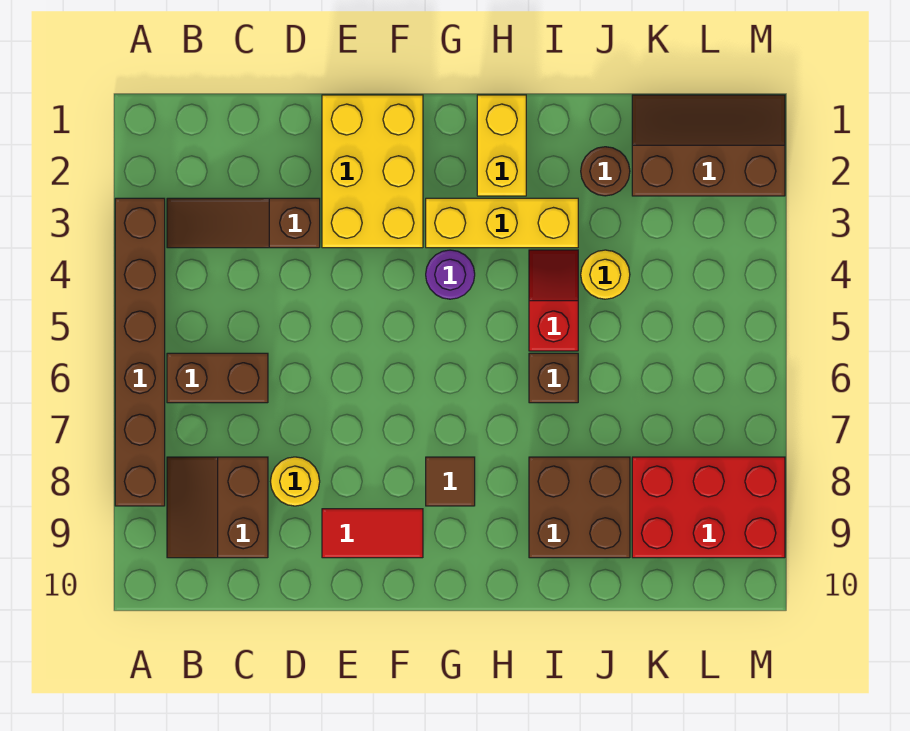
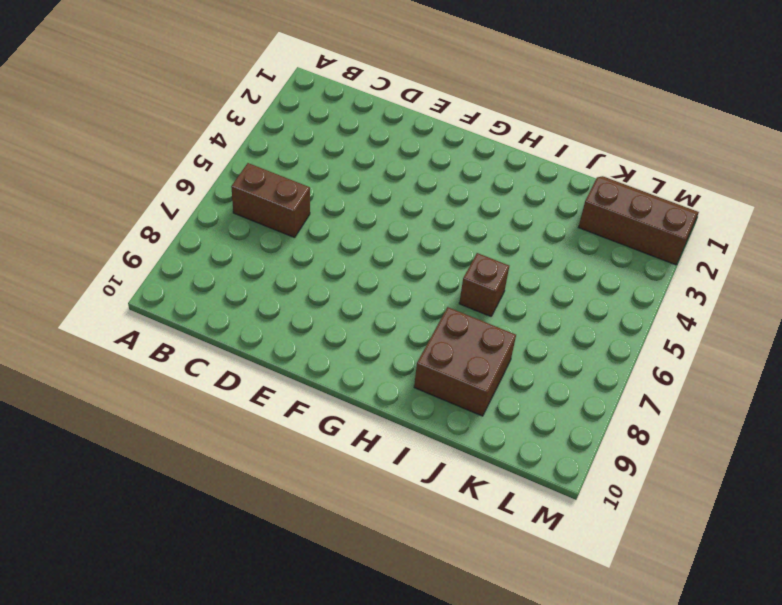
none -> brown brick A3:A8 level 1
none -> brown slope B3:D3 level 1 top D
none -> brown slope B8:C9 level 1 top C

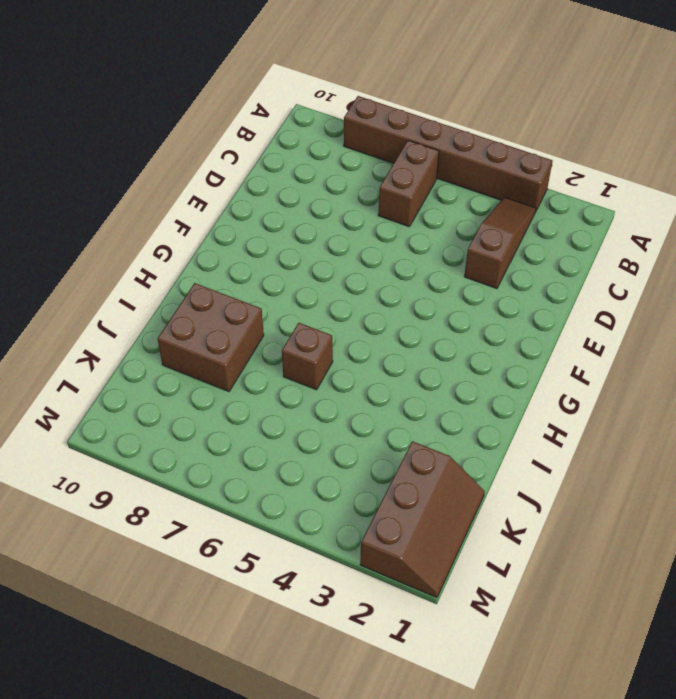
none -> brown slope B8:C9 level 1 top C
none -> yellow round brick D8 level 1
none -> yellow brick E1:F3 level 1

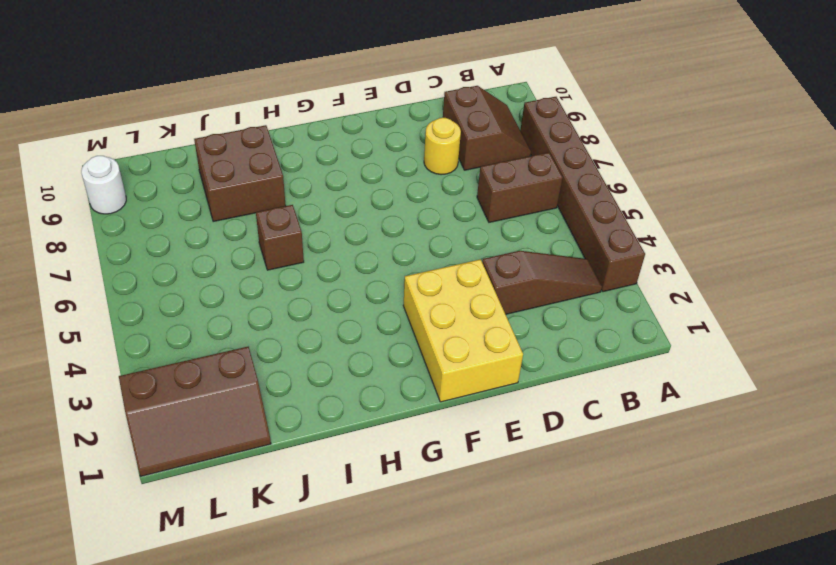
white round brick M9 level 1 -> red brick K8:M9 level 1
none -> red tile E9:F9 level 1
none -> yellow brick G3:I3 level 1
none -> purple round brick G4 level 1

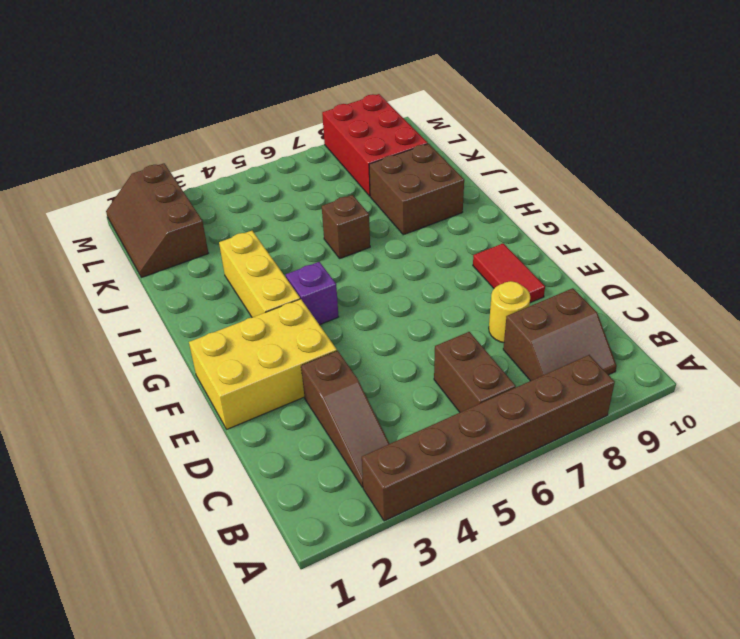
purple brick G4 level 1 -> purple round brick G4 level 1
none -> brown tile G8 level 1
none -> yellow brick H1:H2 level 1
none -> red slope I4:I5 level 1 top 5

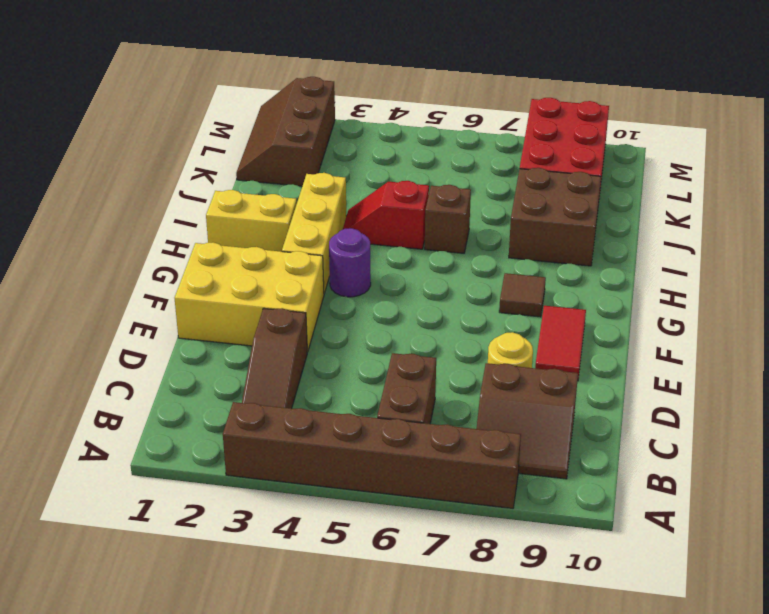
none -> brown round brick J2 level 1
none -> yellow round brick J4 level 1

